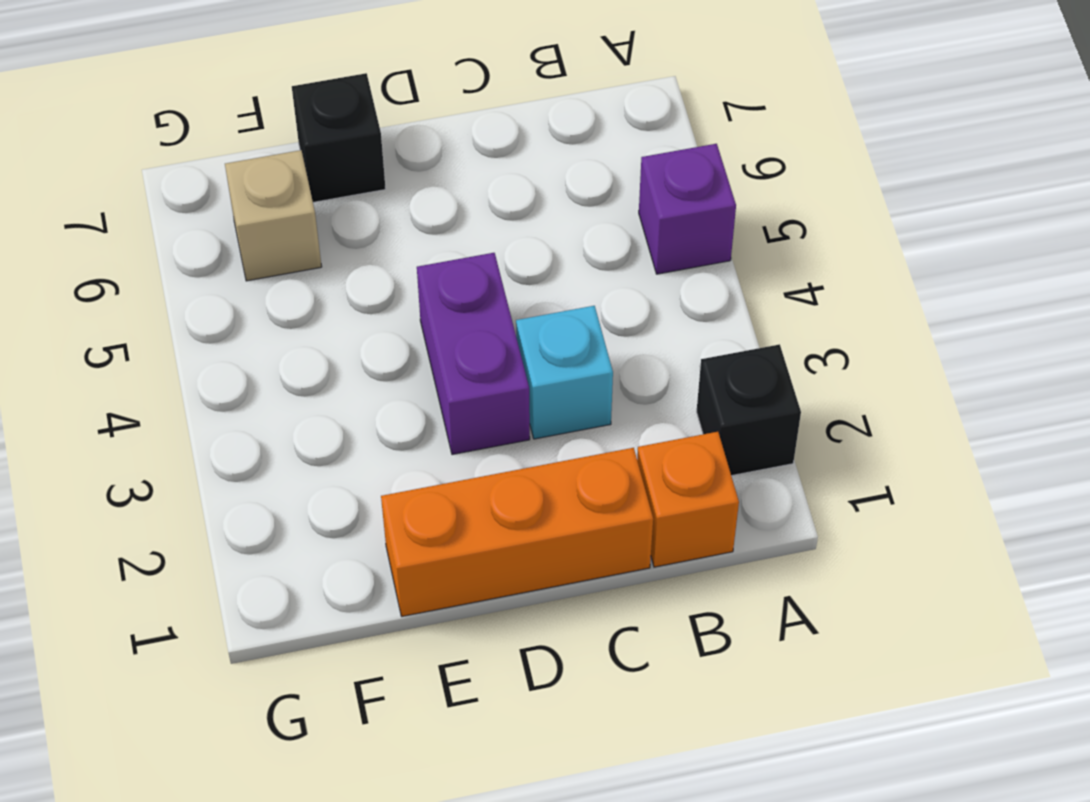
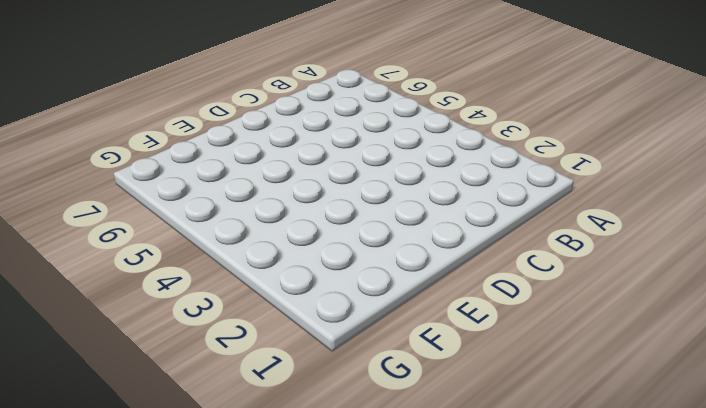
none -> black brick A2 level 1
none -> purple brick A5 level 1

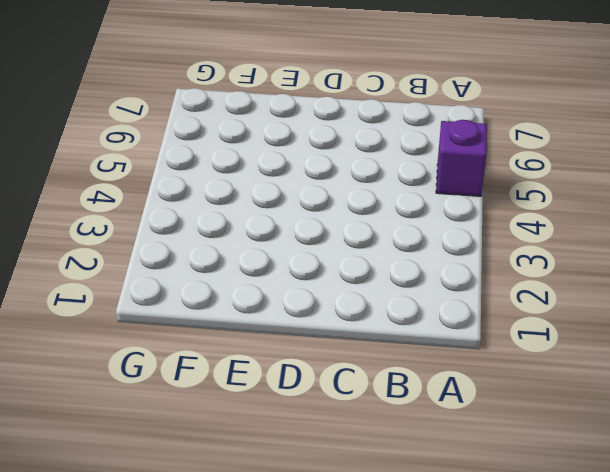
none -> black brick A2 level 1
none -> orange brick B1 level 1

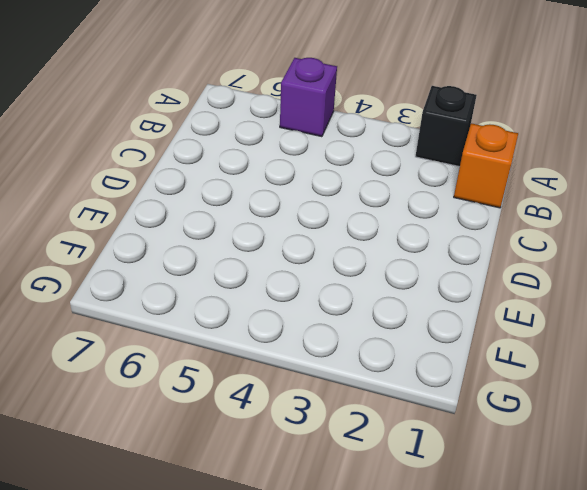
none -> orange brick C1:E1 level 1
none -> cyan brick C3 level 1

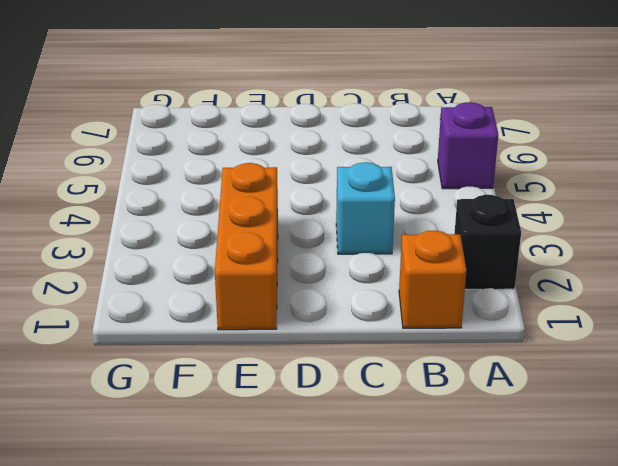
orange brick E1:E3 level 1 -> orange brick C1:E1 level 1
none -> purple brick D3:D4 level 1
none -> black brick E7 level 1

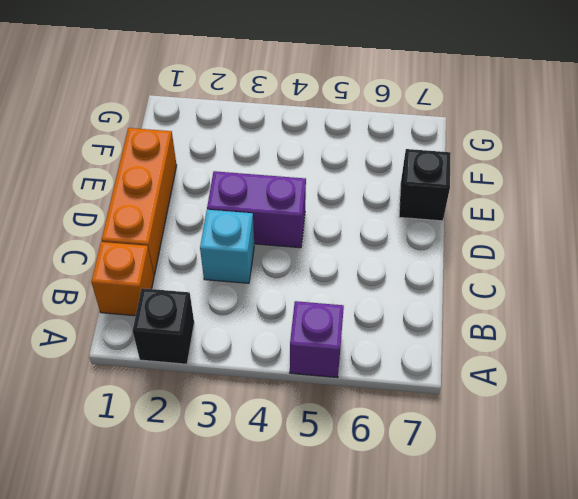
none -> tan brick F6 level 1

